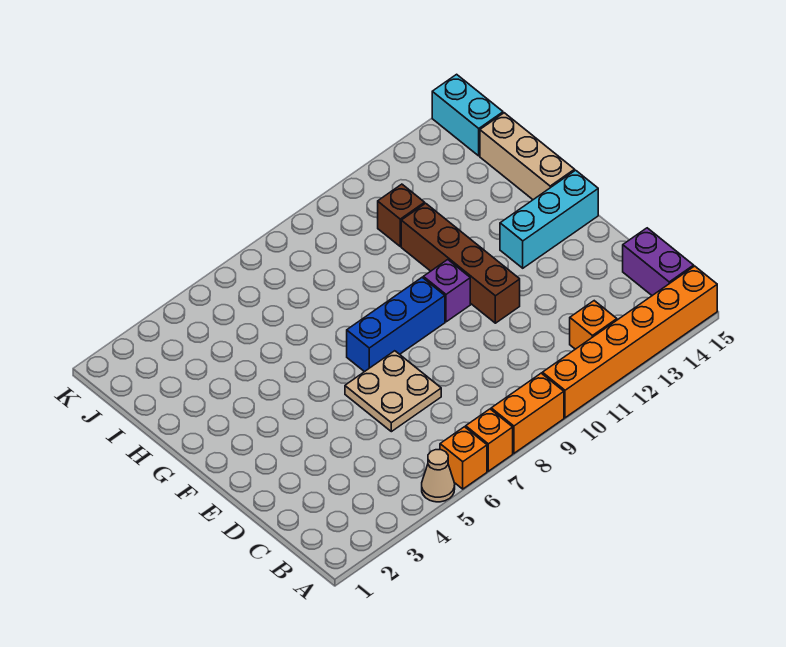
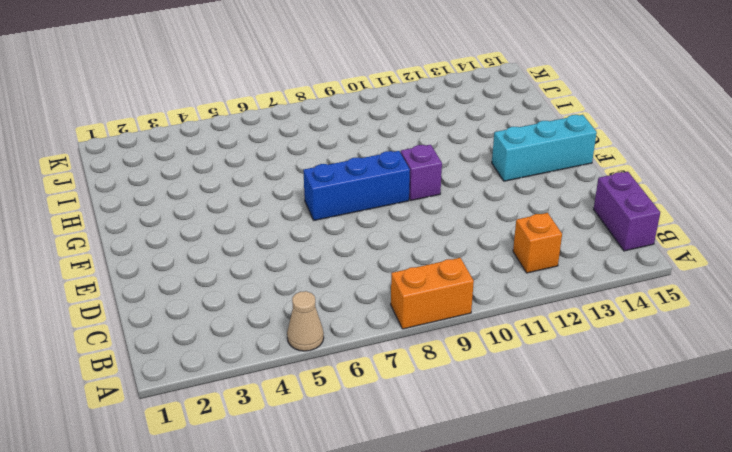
none -> orange brick A6 level 1
none -> orange brick A7 level 1
none -> orange brick A10:A15 level 1

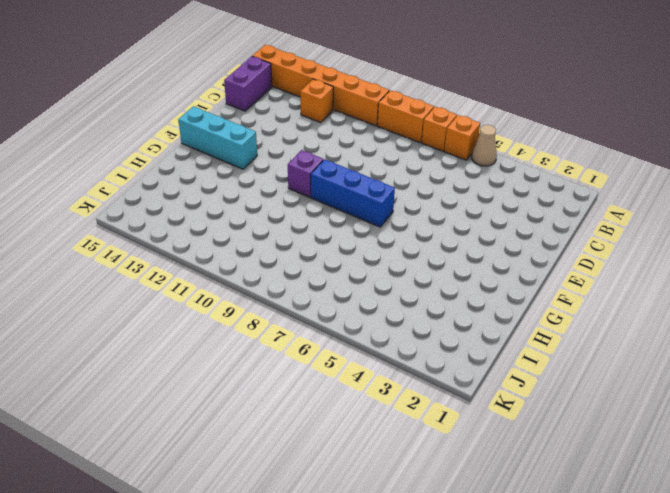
none -> tan plate D6:E7 level 1
none -> brown brick E11:H11 level 1
none -> tan brick G15:I15 level 1

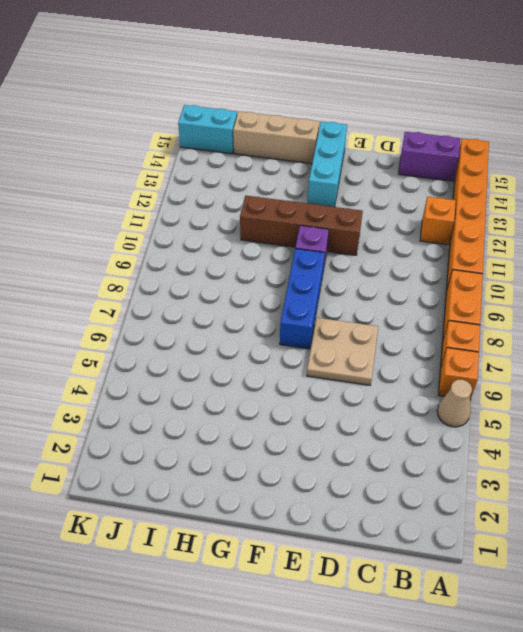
none -> brown brick I11 level 1

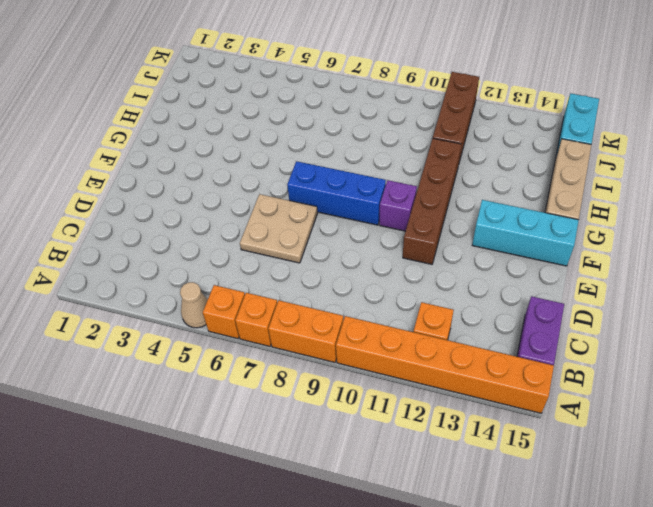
brown brick I11:K11 level 1 -> brown brick I11 level 1

